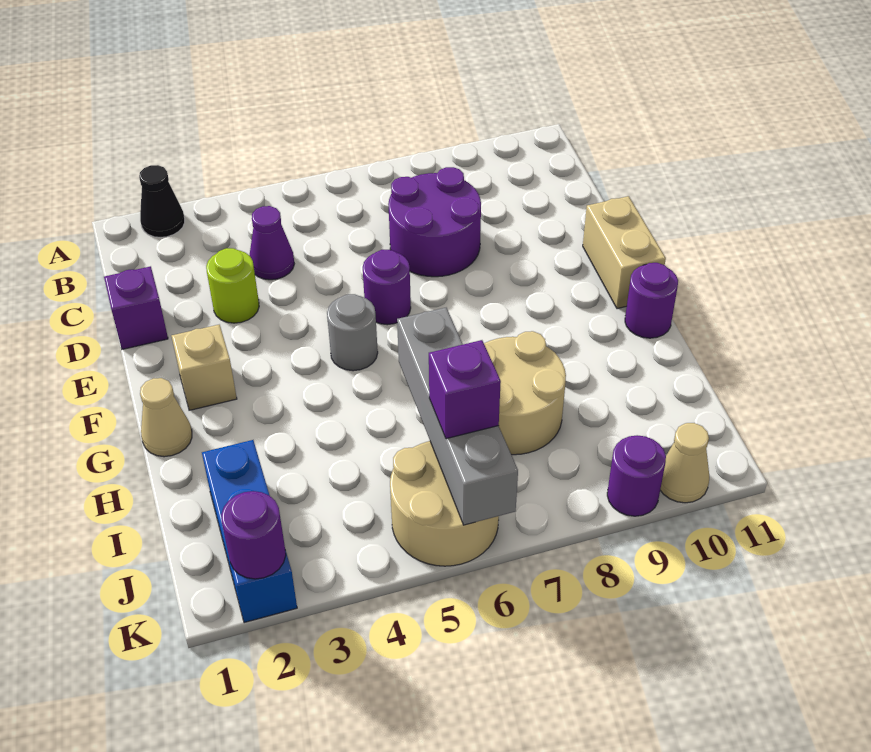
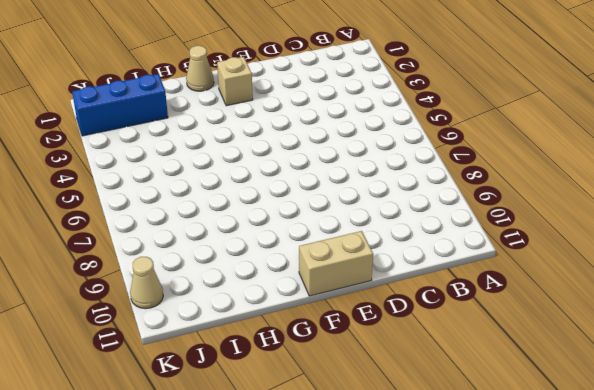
none -> black cone A2 level 1
none -> purple cone C4 level 1
none -> purple round brick C7:D8 level 1

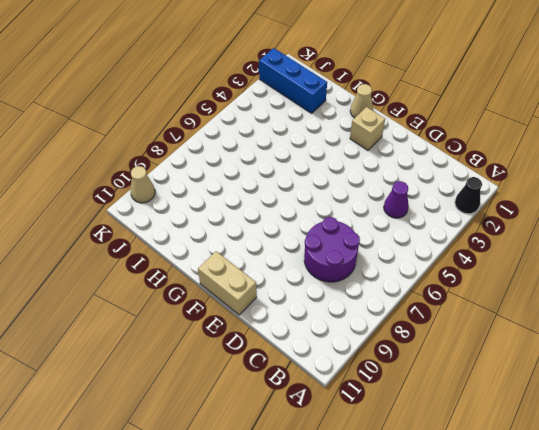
none -> purple brick D1 level 1
none -> lime round brick D3 level 1
none -> purple round brick E6 level 1

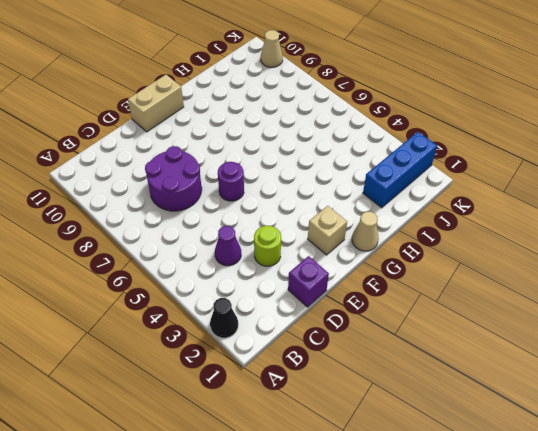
none -> grey round brick F5 level 1
none -> purple round brick G11 level 1
none -> tan round brick H7:I8 level 1

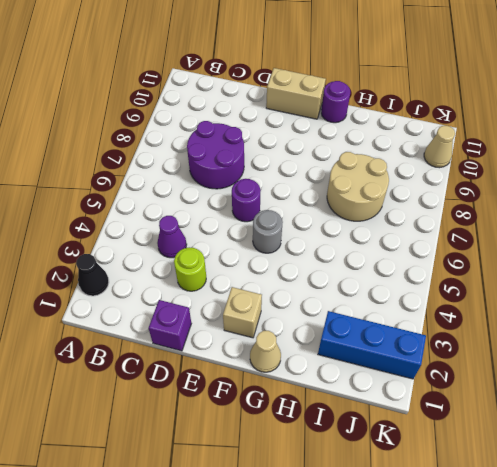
none -> tan round brick J5:K6 level 1
none -> purple round brick K9 level 1
none -> grey brick H6:K6 level 2

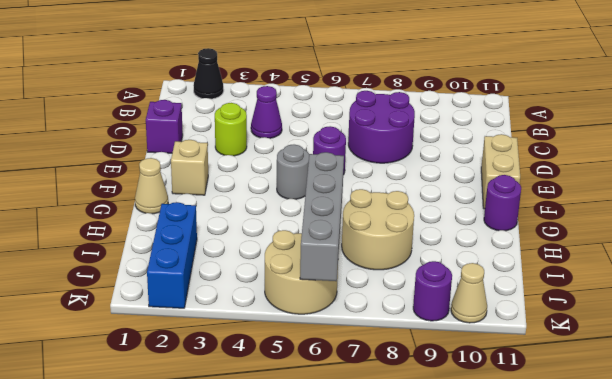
none -> purple round brick K2 level 2
none -> purple brick J6 level 3

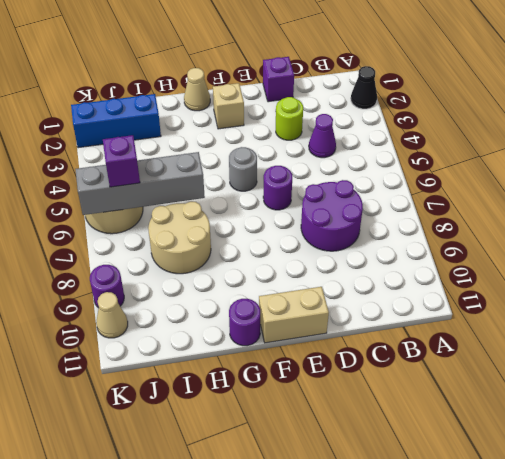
none -> purple round brick K2 level 2

